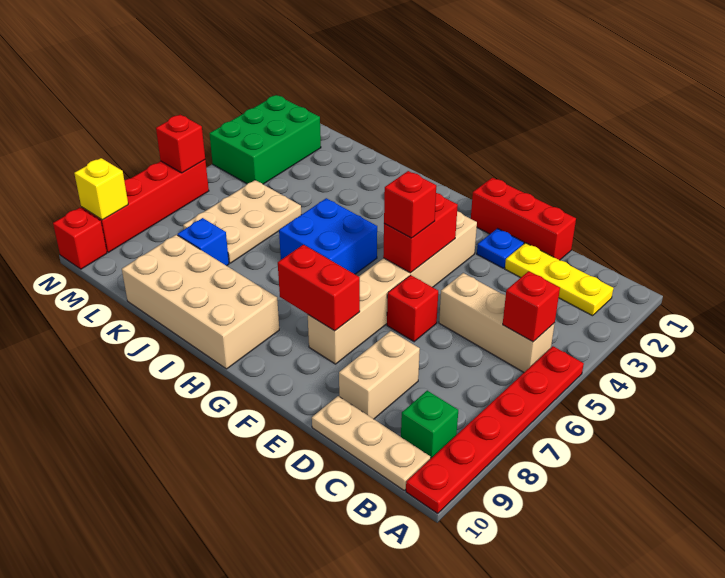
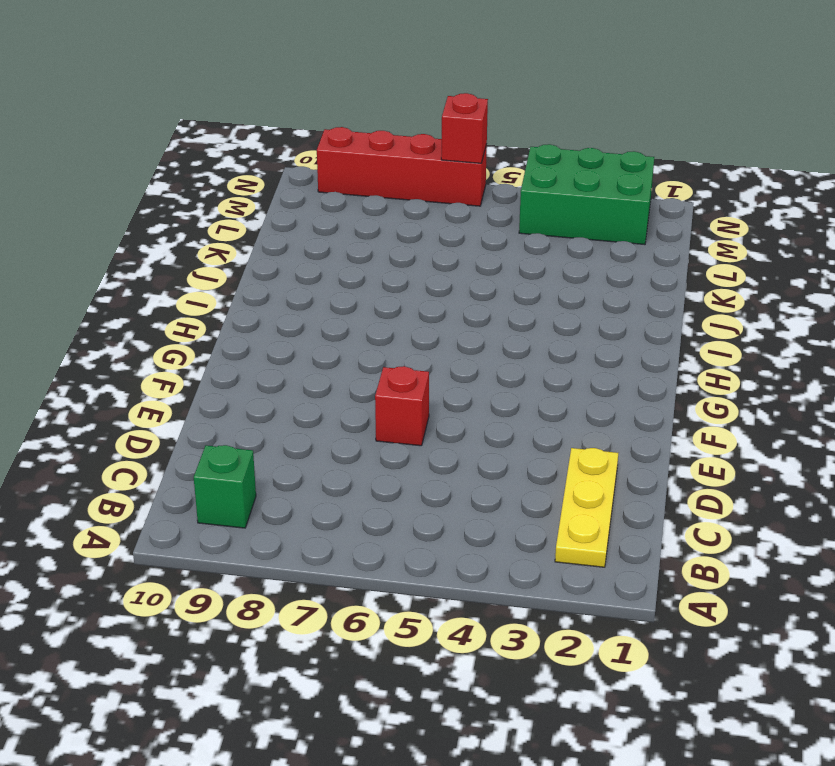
none -> red plate A5:A10 level 1
none -> tan brick B5:D5 level 1
none -> tan plate B10:D10 level 1

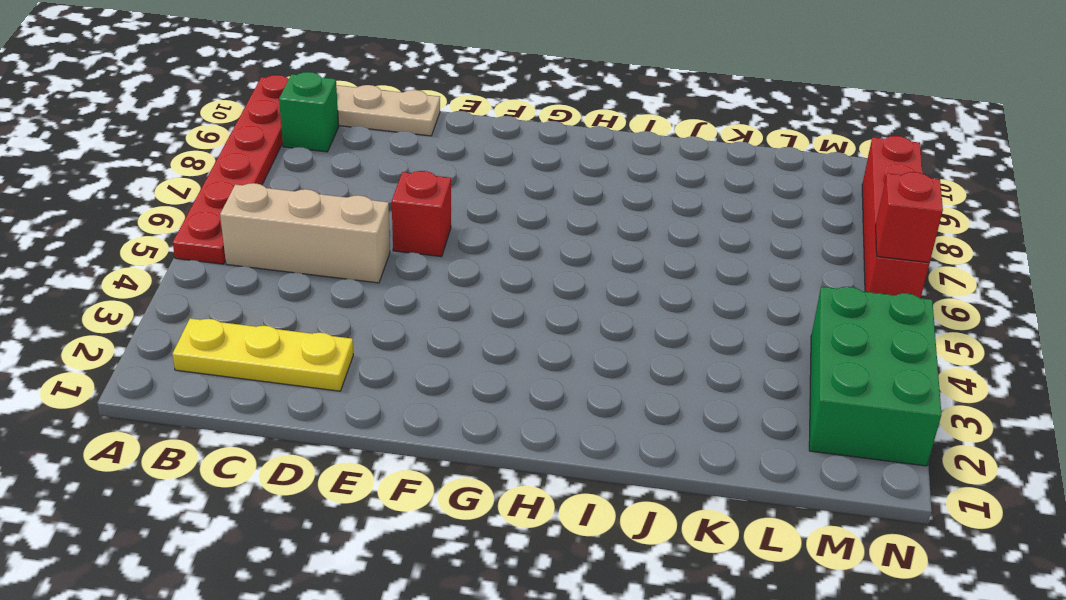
none -> red brick D1:F1 level 1
none -> tan brick D8:D9 level 1
none -> blue plate E2 level 1

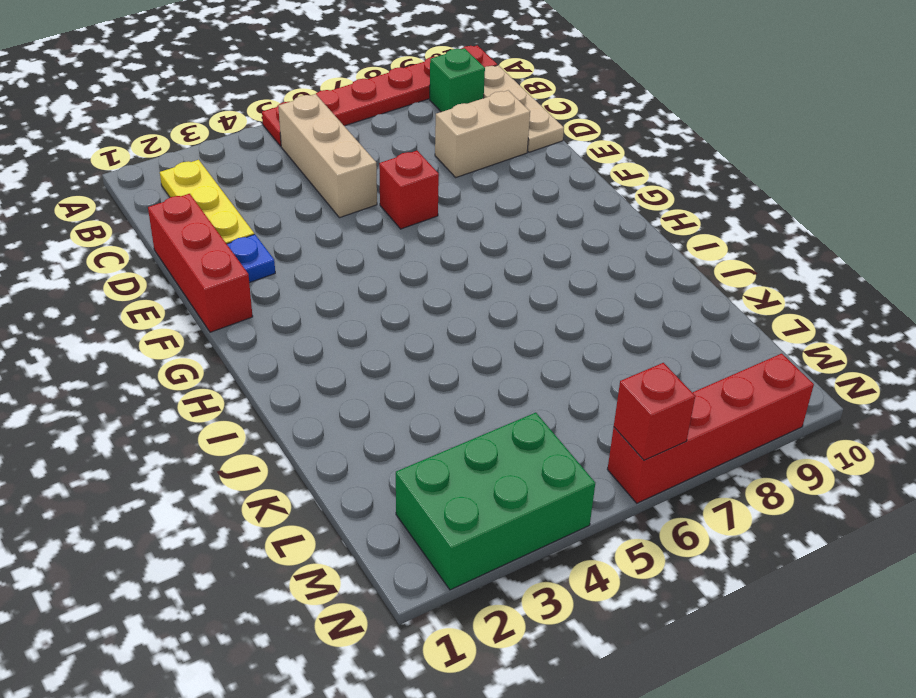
none -> tan brick F3:F8 level 1
none -> blue brick H5:I6 level 1
none -> tan brick H9:K10 level 1

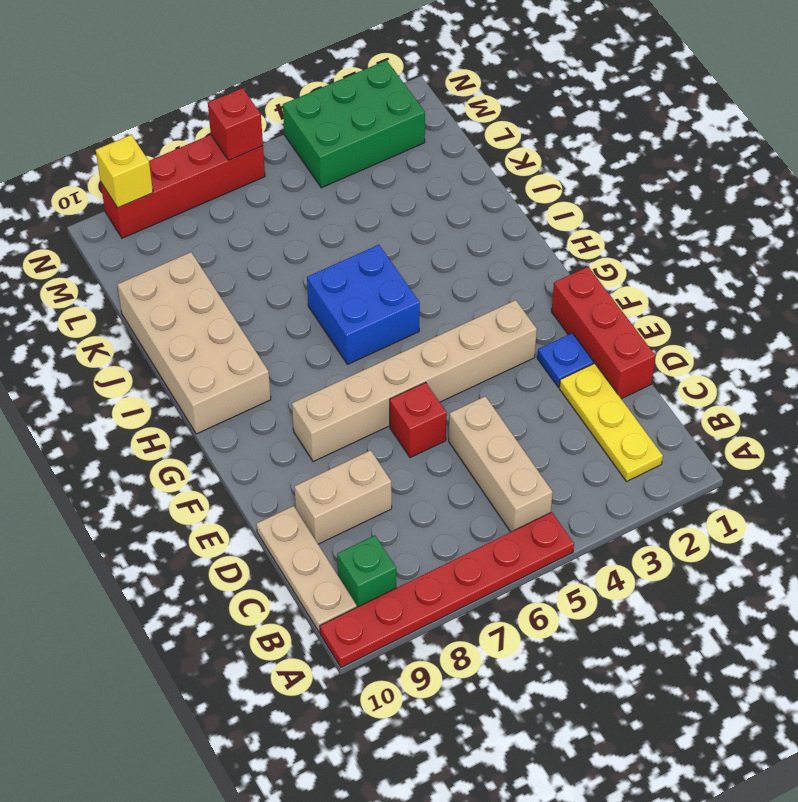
none -> tan plate K5:L7 level 1
none -> blue brick K8 level 1
none -> red brick N10 level 1

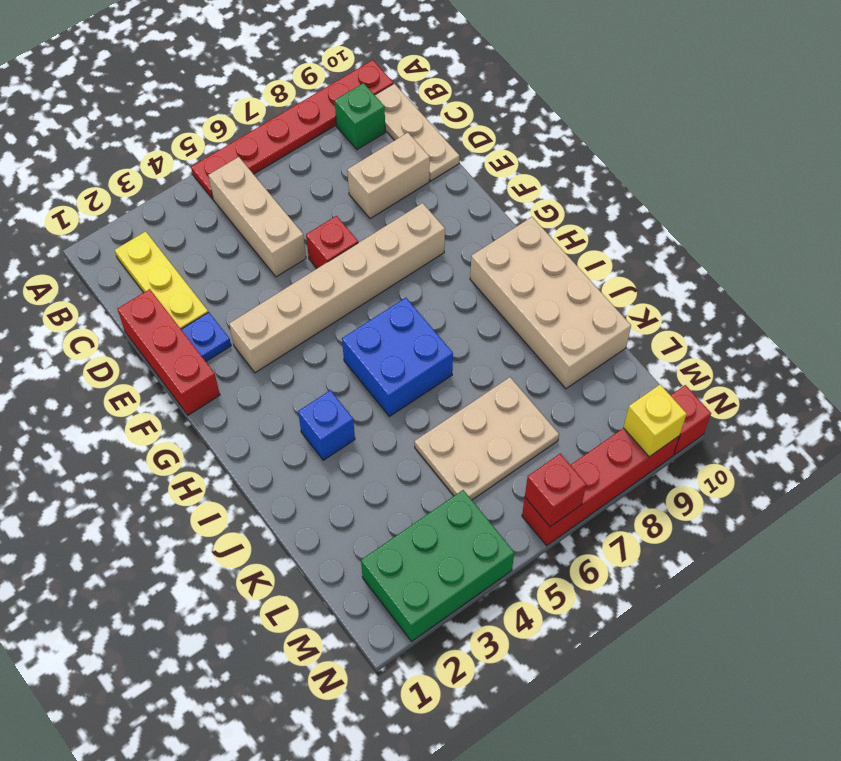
blue brick I3 level 1 -> blue brick K8 level 1
none -> red brick B5 level 2
none -> red brick F4:F5 level 2
none -> red brick F8:G8 level 2

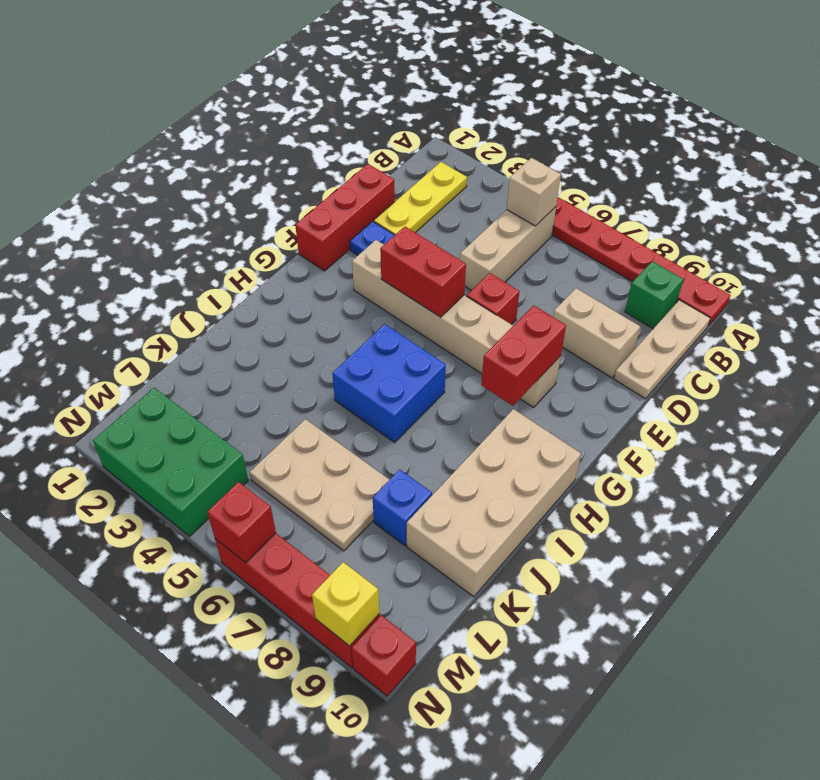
tan brick B5 level 2 -> red brick B5 level 2
none -> red brick F5 level 3

